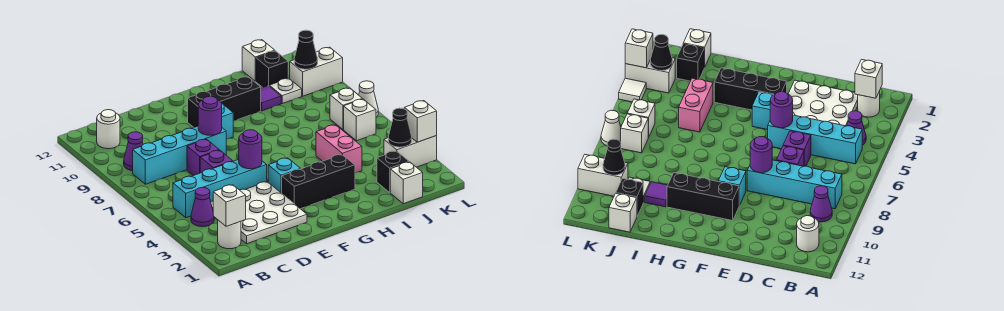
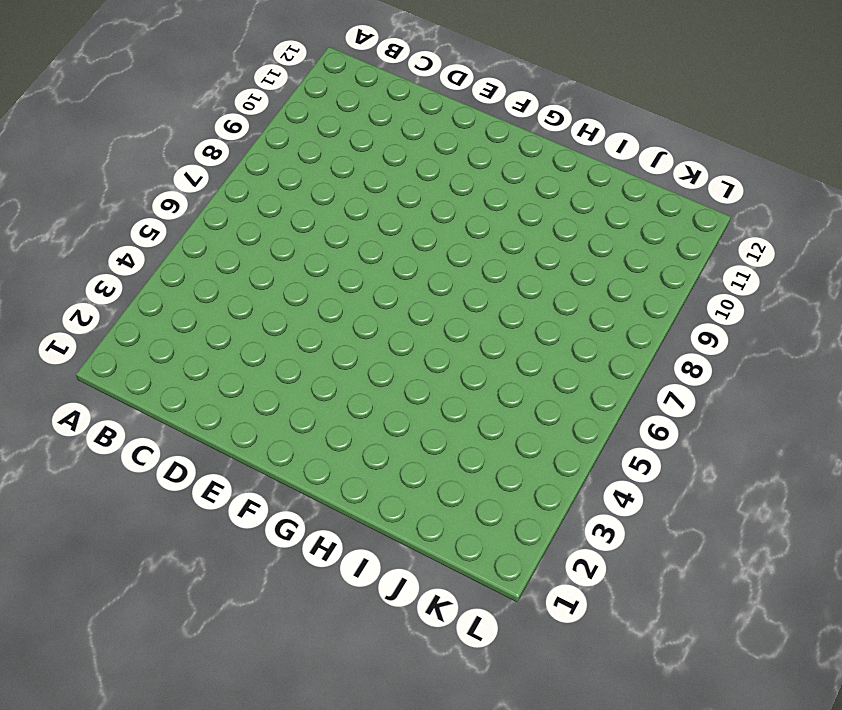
none -> white round brick B2 level 1
none -> purple cone B4 level 1
none -> cyan brick B5:E5 level 1
none -> cyan brick B8:E8 level 1

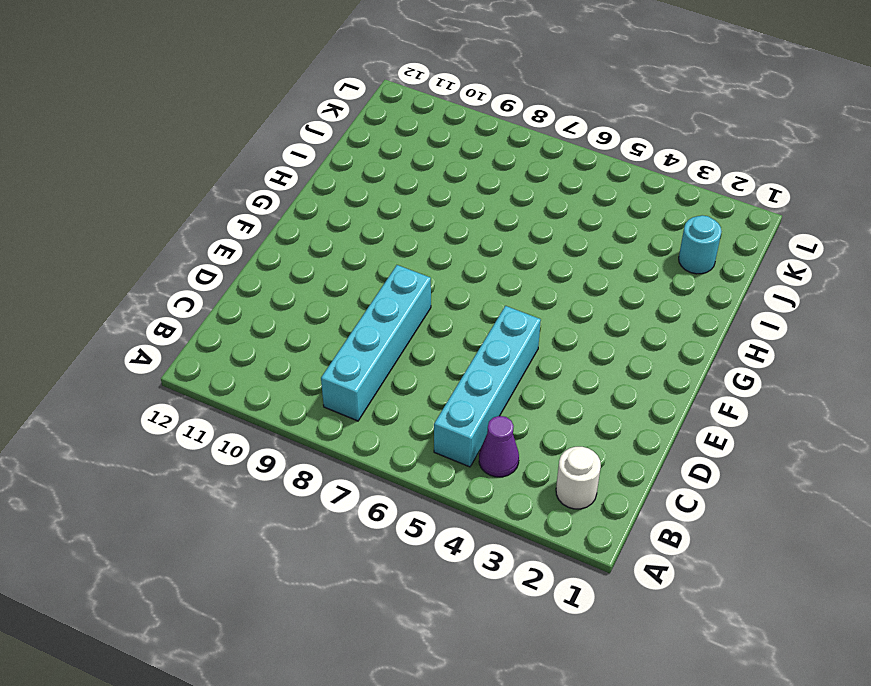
cyan round brick J2 level 1 -> black brick J2 level 1
none -> purple cone B9 level 1
none -> white round brick B11 level 1
none -> white plate C2:E4 level 1
none -> purple brick D6 level 1

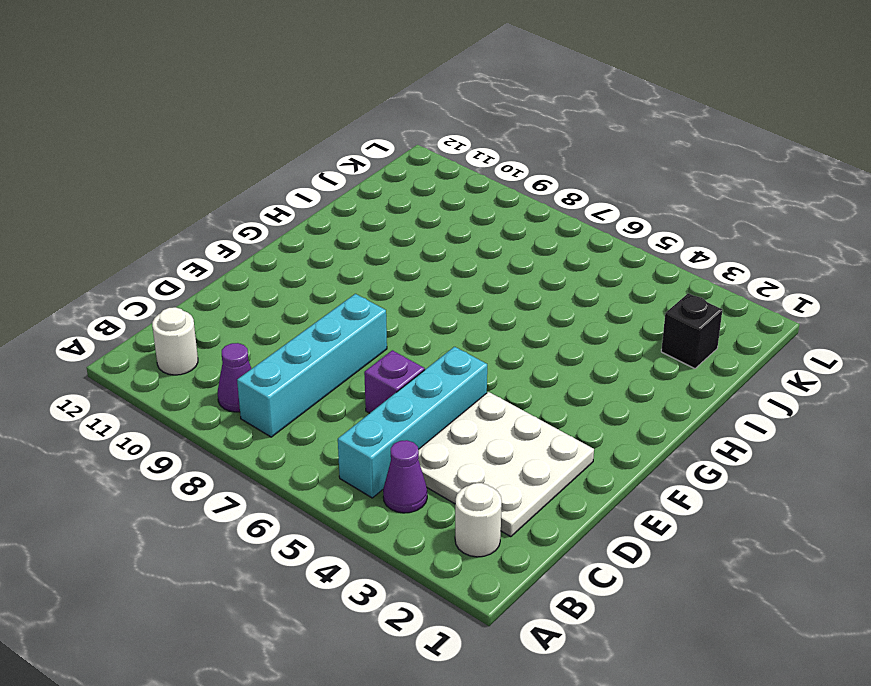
none -> purple brick D7 level 1
none -> black brick F3:H3 level 1
none -> cyan brick F4 level 1
none -> cyan brick F9 level 1

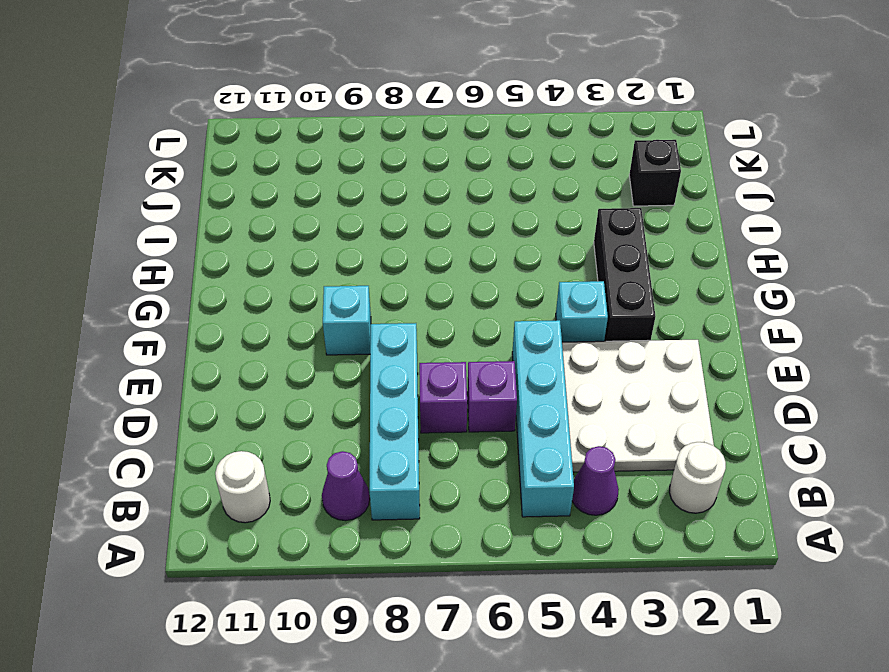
none -> black brick F10:H10 level 1
none -> pink brick I4:I5 level 1
none -> purple tile I10 level 1
none -> white brick J1 level 1

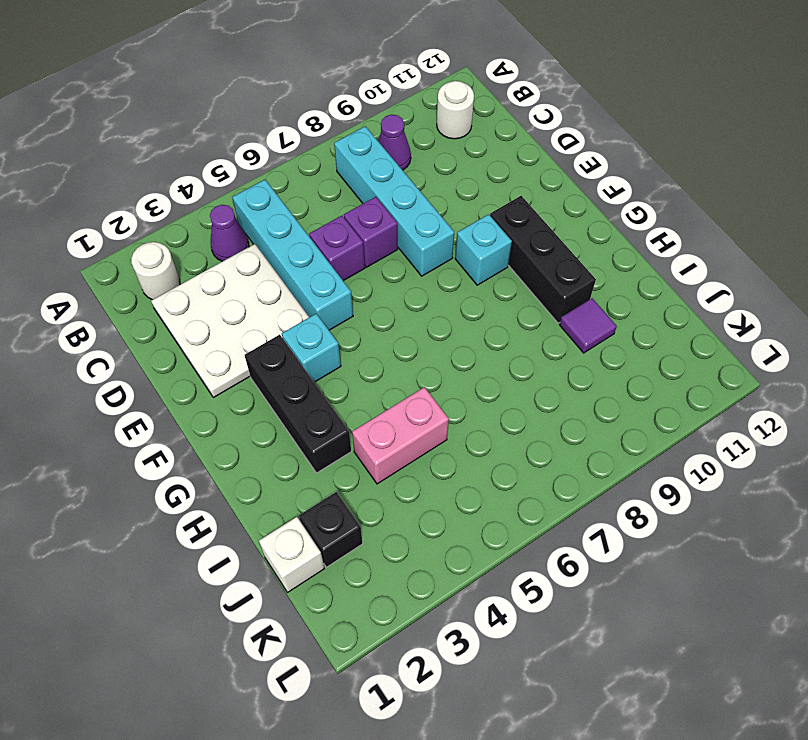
none -> white plate J10 level 1
none -> black brick J11 level 1
none -> white brick J12 level 1
none -> white brick K3:L3 level 1

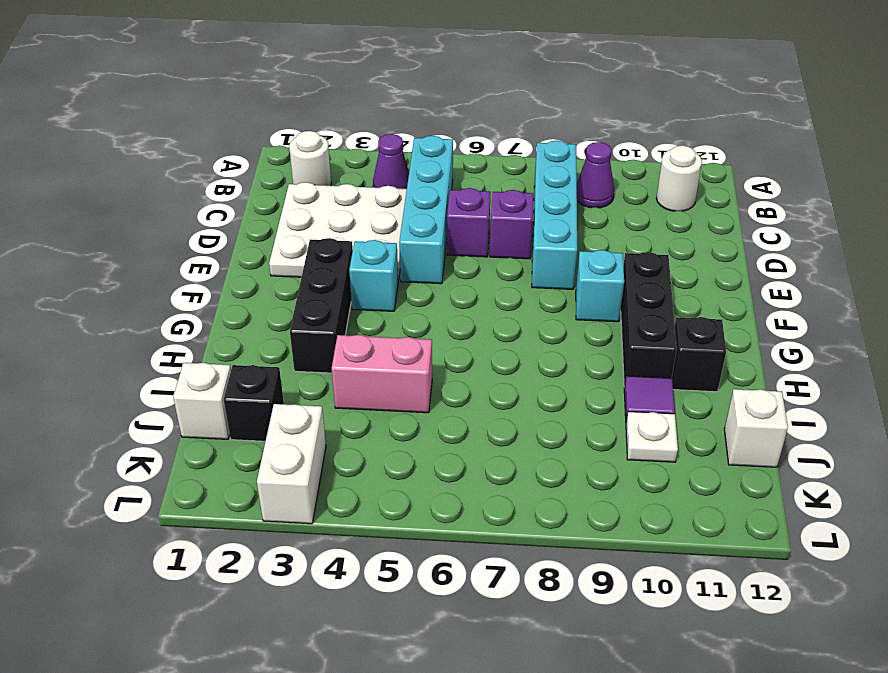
black brick H11 level 1 -> black brick J11 level 1
none -> white brick K6 level 1
none -> white brick K7 level 1
none -> white brick K10:L10 level 1
none -> white tile L4 level 1

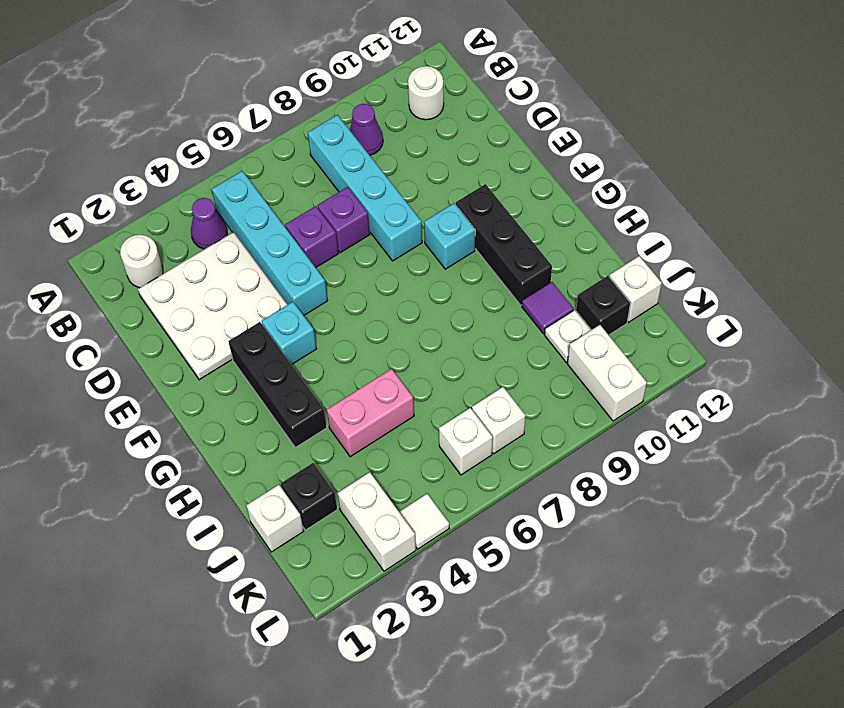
none -> white cone L7 level 1
none -> white brick B2 level 2
none -> purple round brick E5 level 2
none -> purple round brick E8 level 2

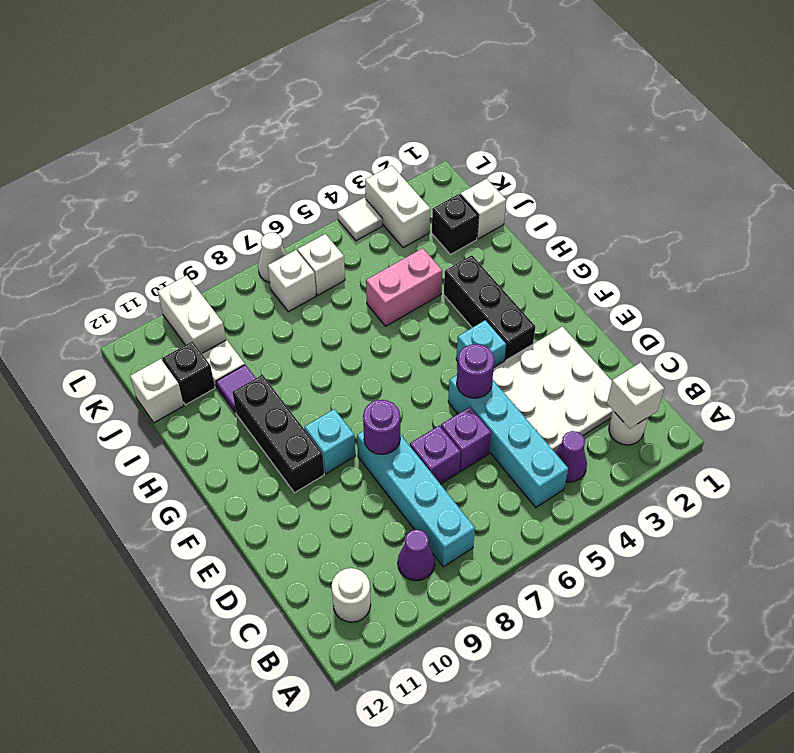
none -> black cone K3 level 2
none -> black cone K10 level 2
none -> white brick L3 level 2

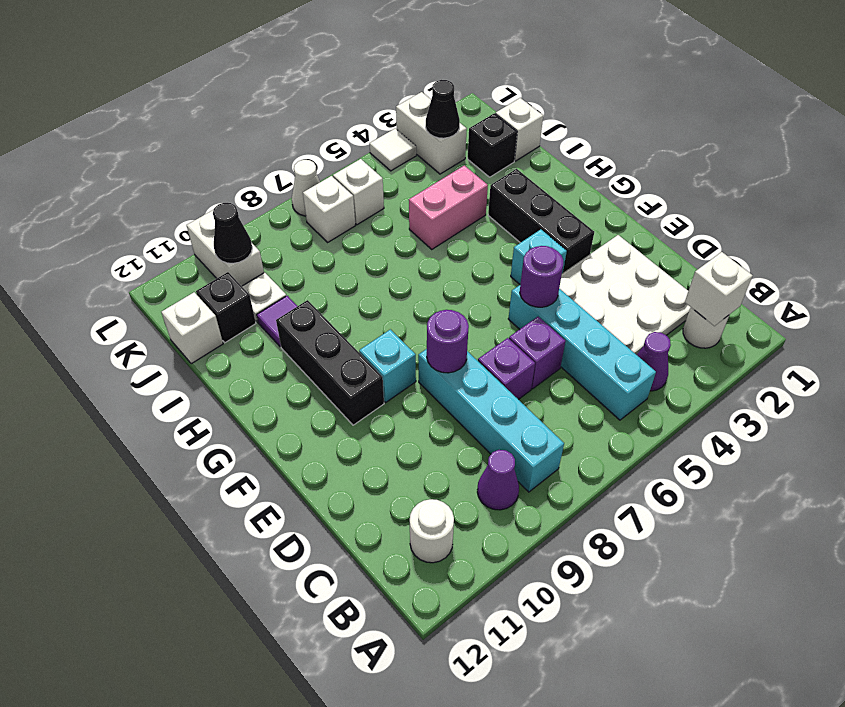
none -> white brick L3 level 2

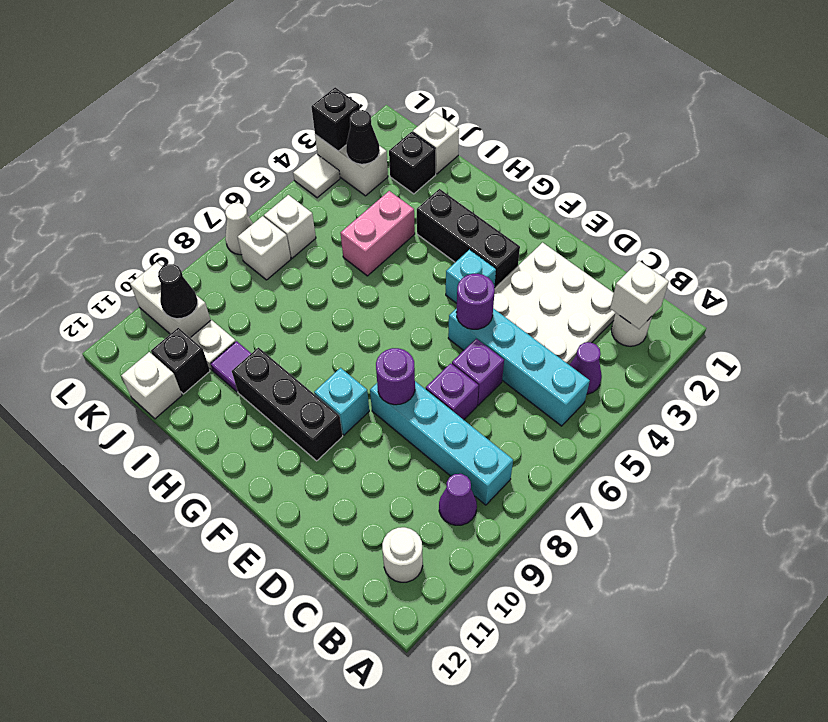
black brick L3 level 2 -> white brick L3 level 2

